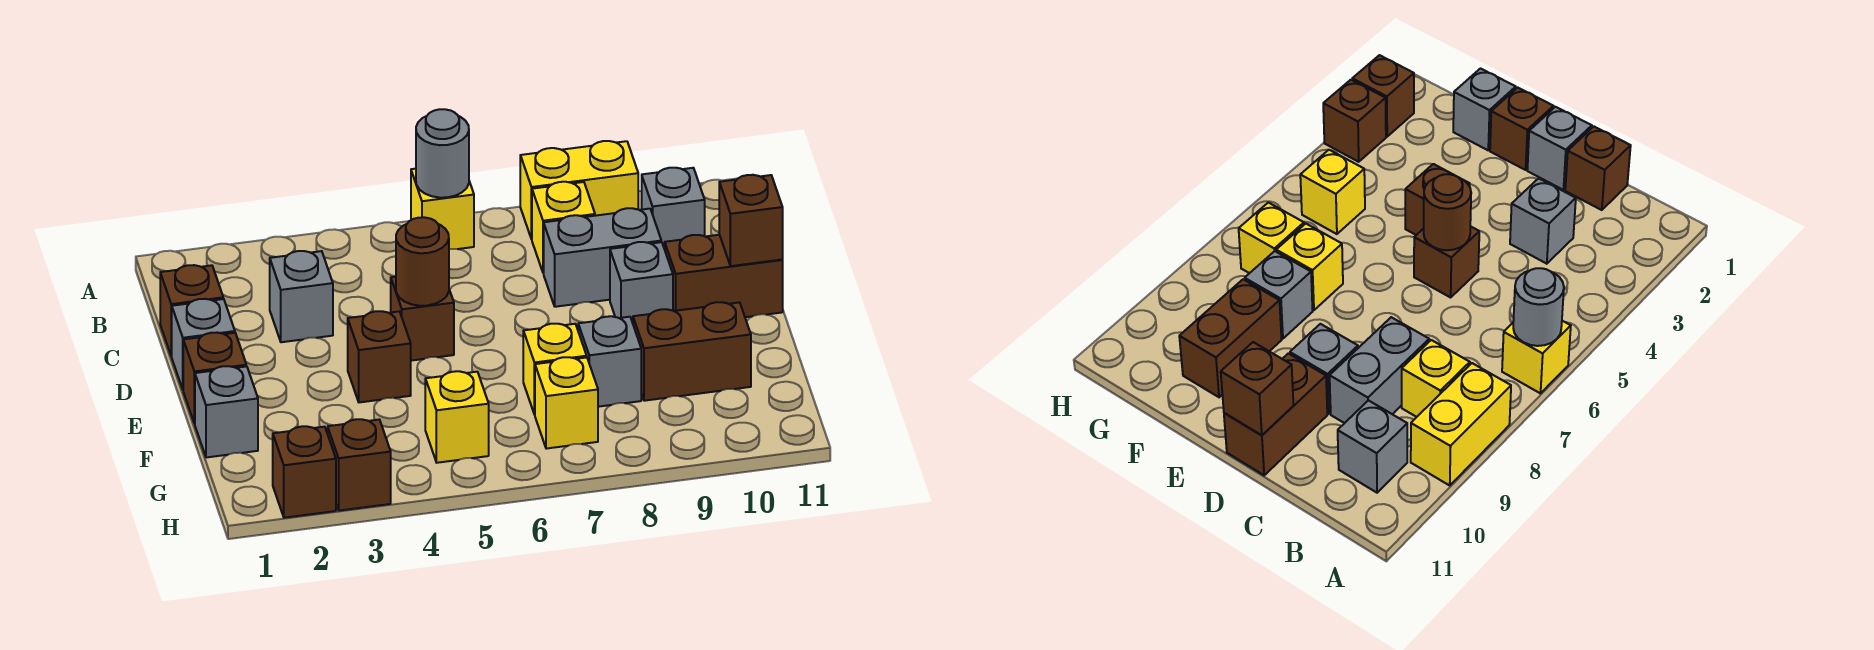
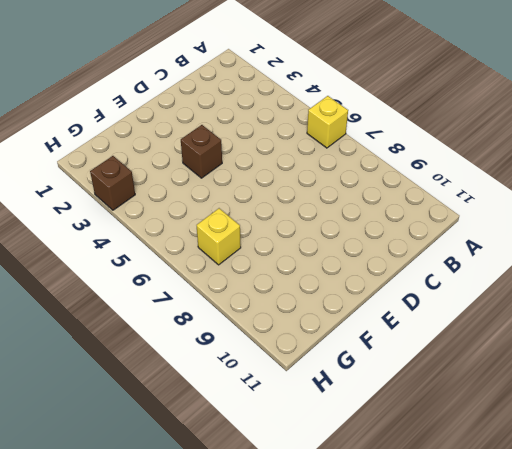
none -> yellow brick A8:A9 level 1
none -> yellow brick B8 level 1
none -> grey brick B10 level 1

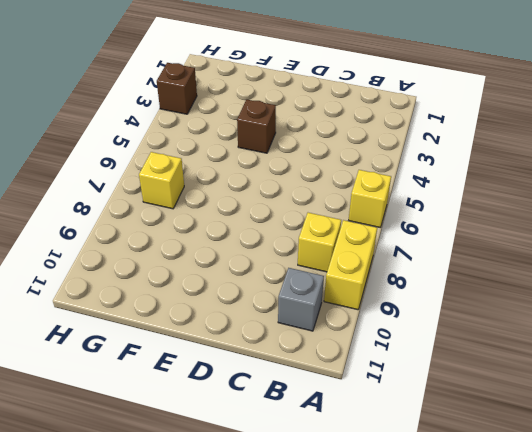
none -> brown brick C1 level 1
none -> grey brick C3 level 1
none -> grey brick C8:C9 level 1

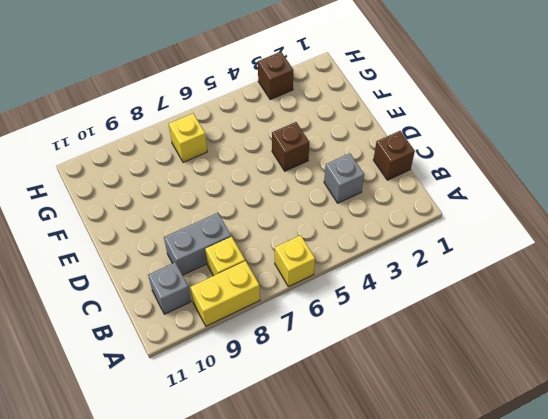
none -> grey brick D1 level 1
none -> brown brick D5 level 1
none -> grey brick D9 level 1

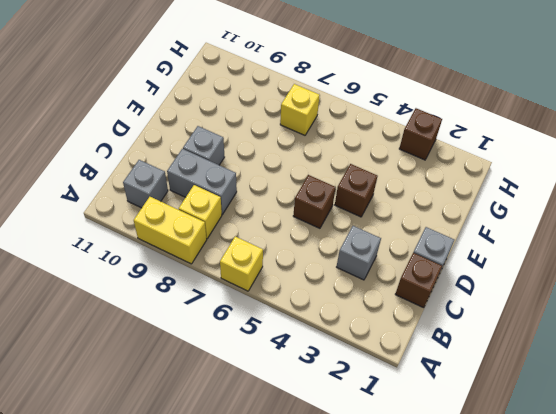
none -> brown brick D10:D11 level 1
none -> brown brick E1 level 1
none -> grey brick F1 level 1

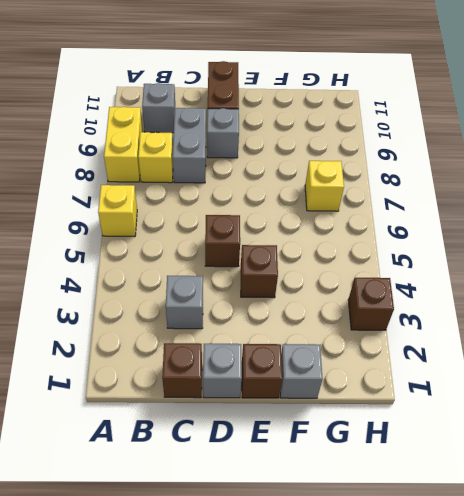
none -> yellow brick F7 level 1
none -> grey brick F8 level 1
none -> brown brick F9:F10 level 1

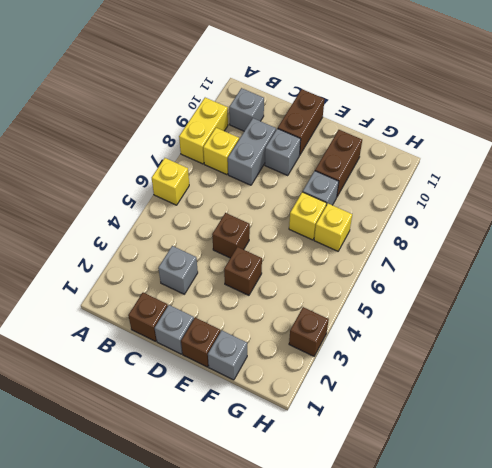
none -> yellow brick G5 level 1
none -> brown brick H2 level 1
none -> grey round brick A6 level 2

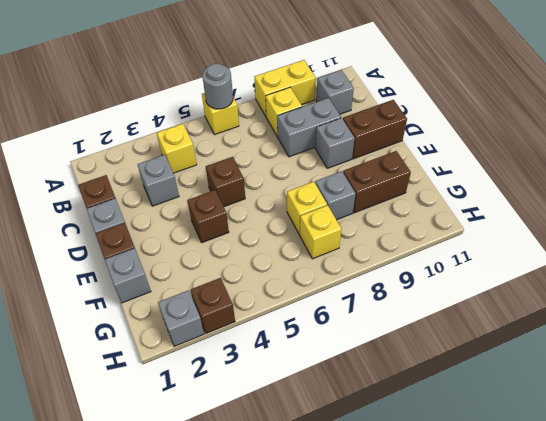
yellow brick B4 level 1 -> yellow brick G5 level 1
grey brick H2 level 1 -> brown brick H2 level 1
none -> brown round brick D5 level 2
none -> brown brick D11 level 2

